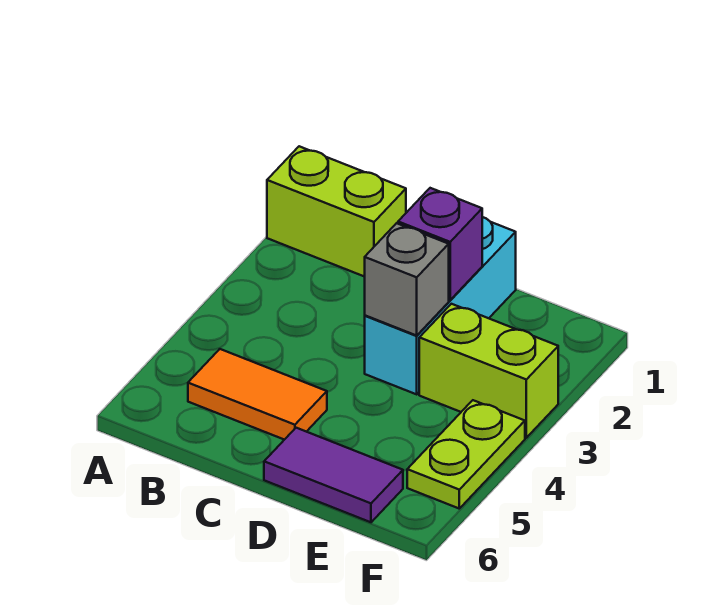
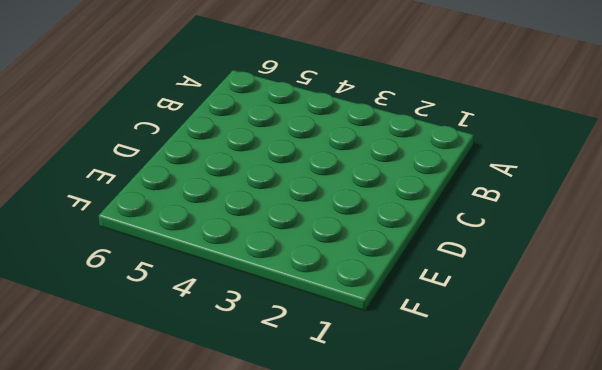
none -> lime brick A1:B1 level 1
none -> orange tile B5:C5 level 1

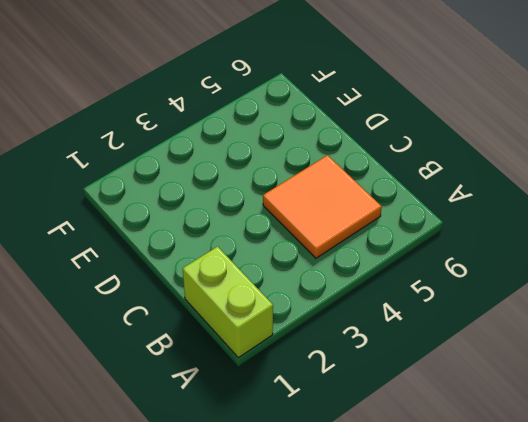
orange tile B4:C5 level 1 -> orange tile B5:C5 level 1
none -> cyan brick D1:D3 level 1
none -> purple tile D6:E6 level 1

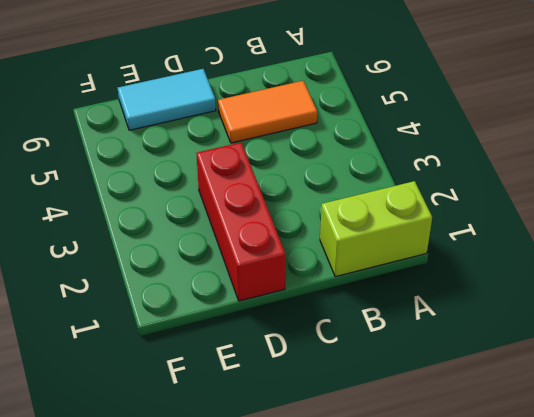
red brick D1:D3 level 1 -> cyan brick D1:D3 level 1
cyan tile D6:E6 level 1 -> purple tile D6:E6 level 1
none -> lime brick E3:F3 level 1
none -> lime plate F4:F5 level 1

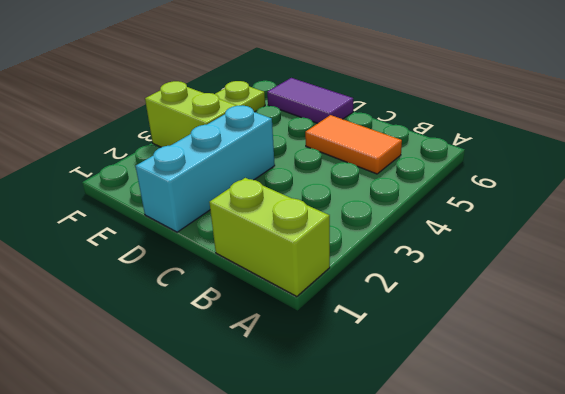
none -> purple brick D2 level 2
none -> grey brick D3 level 2

